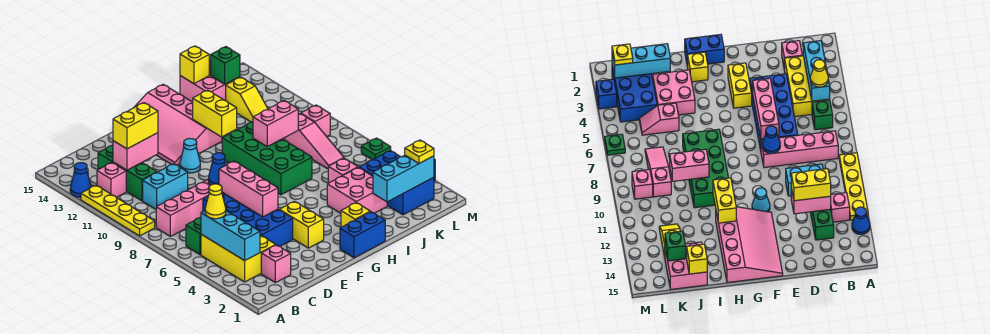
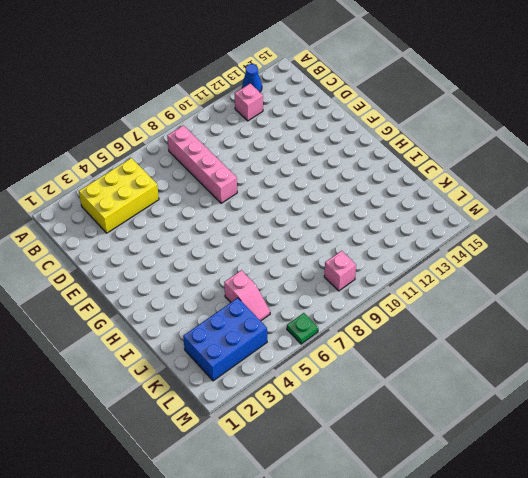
none -> yellow plate A9:A12 level 1
none -> green brick B6 level 1
none -> pink brick C2 level 1
none -> cyan brick C10:D10 level 1

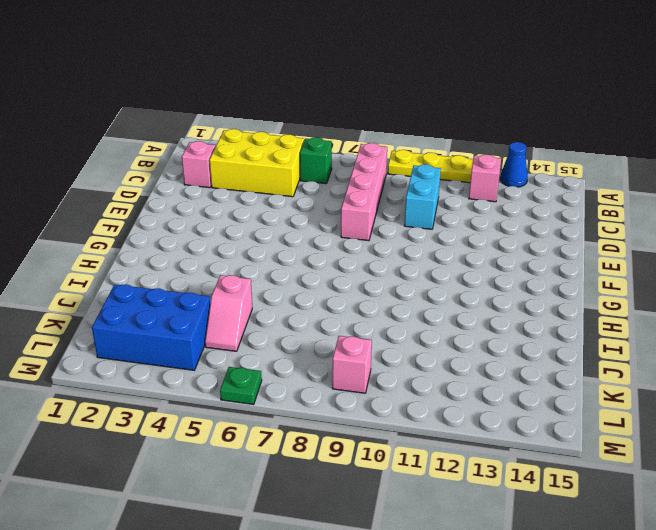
none -> green brick C11:C13 level 1
none -> blue brick D4:E7 level 1
none -> yellow brick F3:F4 level 1
none -> cyan cone F11 level 1

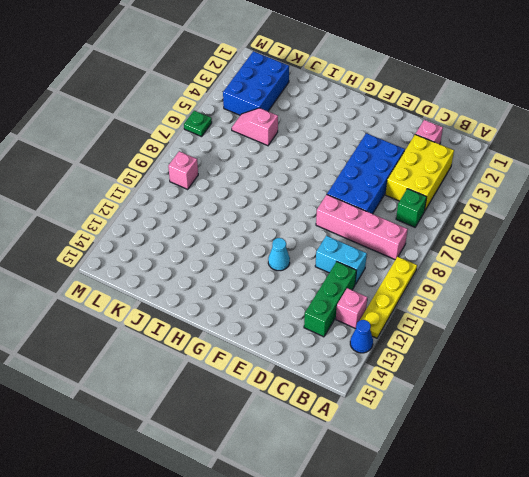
none -> yellow brick F3:F4 level 1
none -> pink slope F12:H15 level 1 top H
none -> blue brick G1:H1 level 1
none -> yellow brick H2 level 1

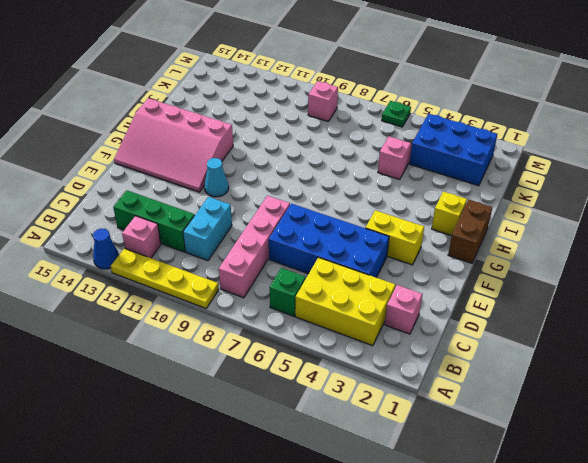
brown brick G1:H1 level 1 -> blue brick G1:H1 level 1
none -> green brick H7:I10 level 1
none -> pink brick I3:J4 level 1
none -> pink brick J14:K15 level 1
none -> pink slope K7:K9 level 1 top 9

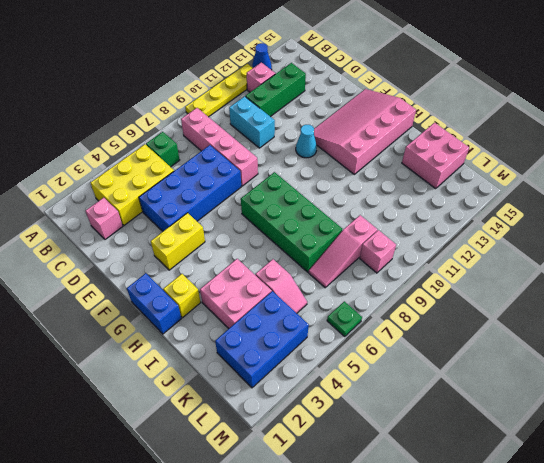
green brick G7:J8 level 1 -> green brick H7:I10 level 1
none -> yellow slope K12:K13 level 1 top 13
none -> blue brick M3 level 1
none -> cyan brick B3:B5 level 2
none -> pink brick C12:D12 level 2

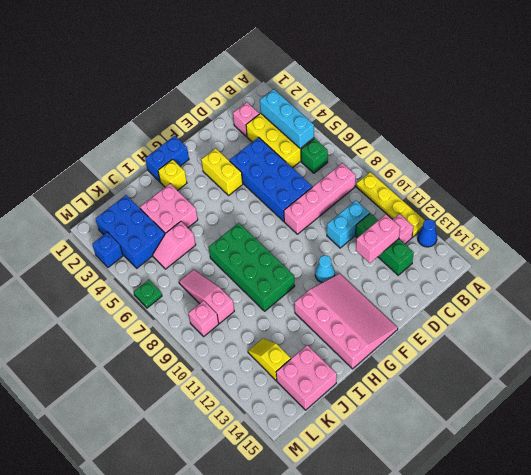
none -> pink brick E5:E7 level 2
none -> blue cone E8 level 2
none -> yellow brick H11:H12 level 2
none -> pink brick I9:J9 level 2

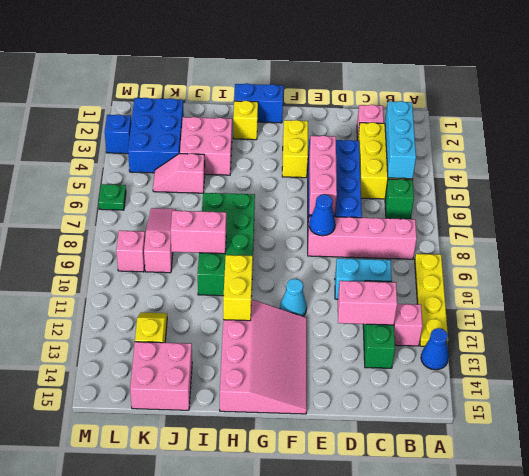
none -> cyan brick J2:L2 level 2
none -> yellow brick J15 level 2
none -> green brick K14 level 2
none -> yellow cone B5 level 3

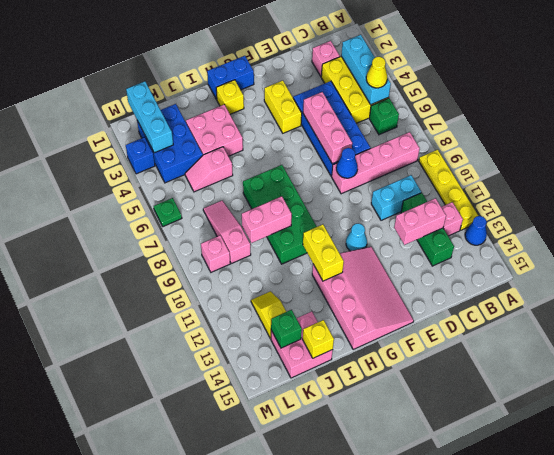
cyan brick L1:L3 level 2 -> cyan brick J2:L2 level 2
none -> yellow brick C12:D12 level 3
none -> yellow plate L2 level 3

